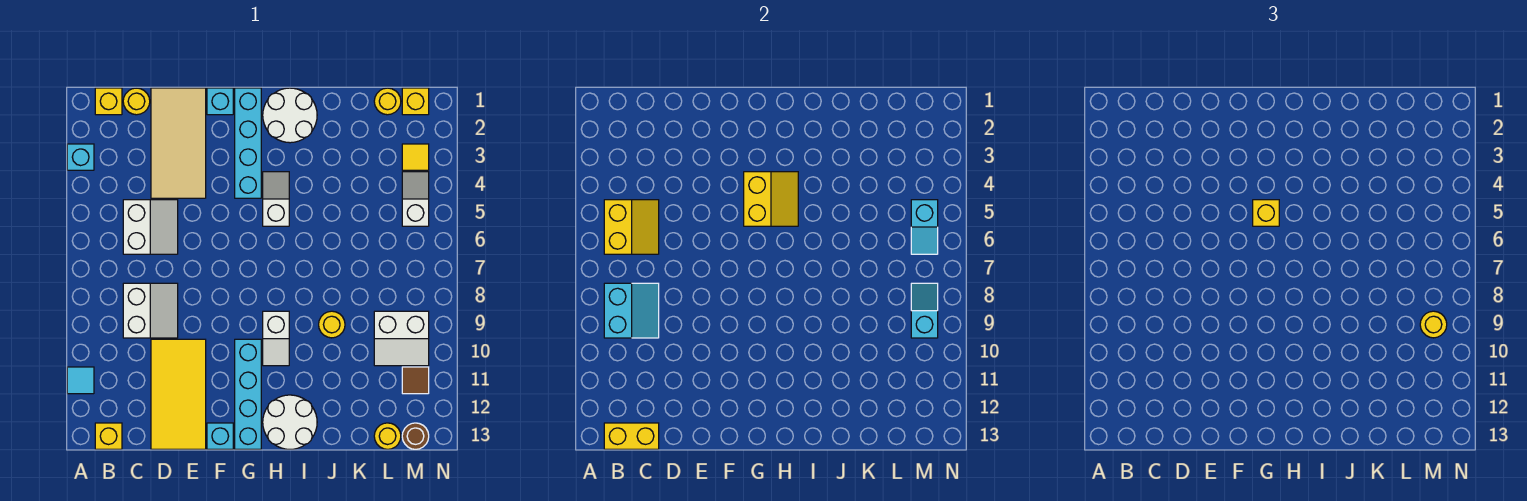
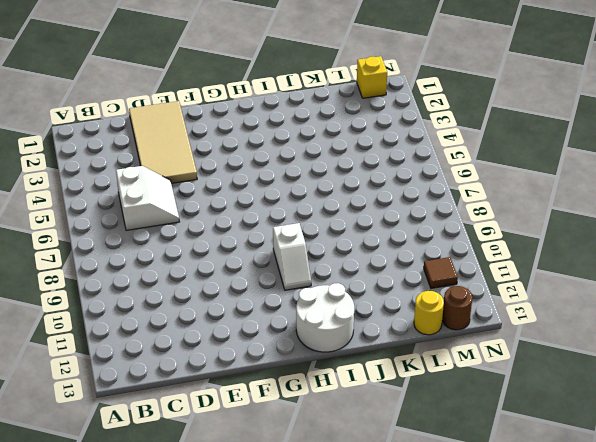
none -> cyan brick A3 level 1
none -> cyan tile A11 level 1
none -> yellow brick B1 level 1
none -> yellow brick B13 level 1

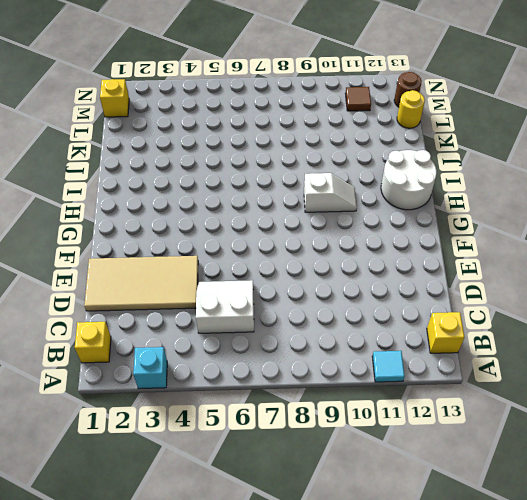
none -> yellow round brick C1 level 1
none -> white slope C8:D9 level 1 top C
none -> yellow tile D10:E13 level 1
none -> cyan brick F1 level 1

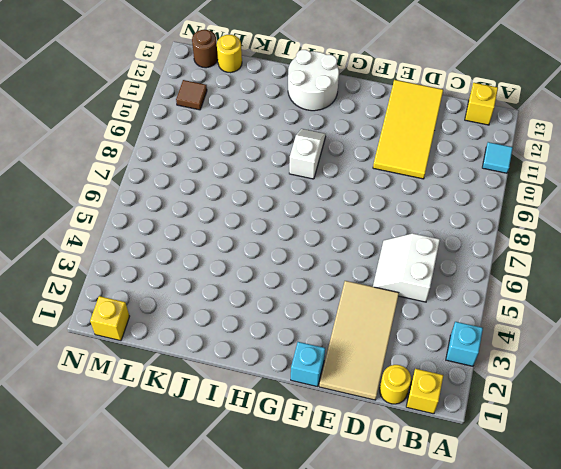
none -> white slope C8:D9 level 1 top C
none -> cyan brick F13 level 1
none -> cyan brick G1:G4 level 1
none -> cyan brick G10:G13 level 1

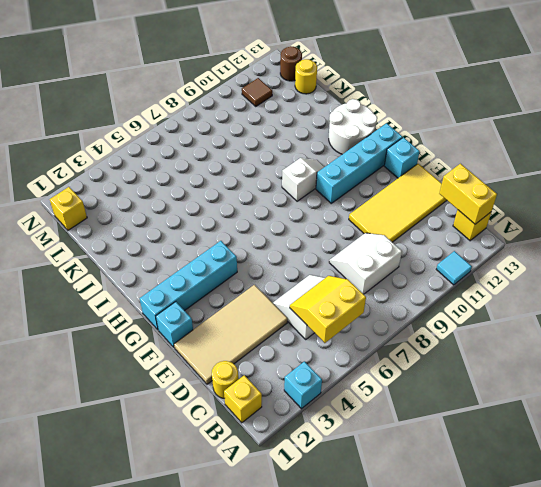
none -> white round brick H1:I2 level 1
none -> white slope H4:H5 level 1 top 5
none -> yellow round brick J9 level 1
none -> yellow round brick L1 level 1

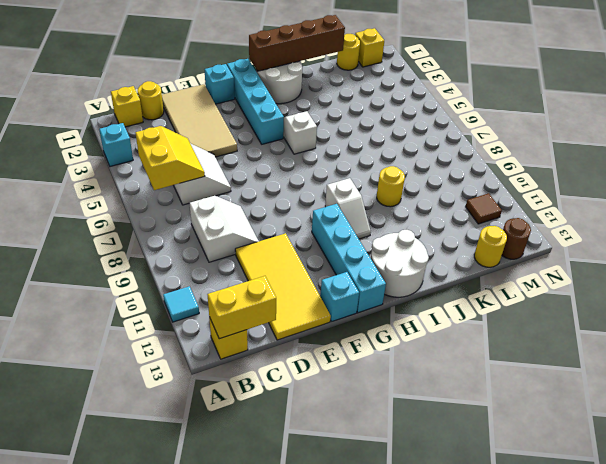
brown brick H1:K1 level 2 -> none
none -> white slope L9:M10 level 1 top 9
none -> yellow tile M3 level 1
none -> white slope M4:M5 level 1 top 5
none -> cyan slope B8:C9 level 2 top B

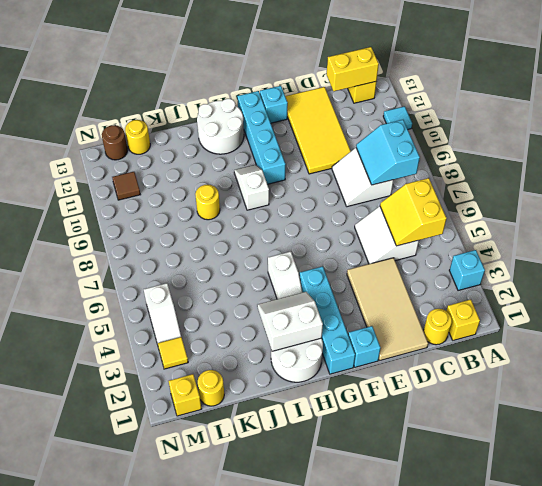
white slope H2:I3 level 2 top 2 -> white slope L9:M10 level 1 top 9
none -> yellow slope G4:H5 level 2 top G
none -> cyan slope M5:M6 level 2 top 5
none -> cyan slope M8:M9 level 2 top 9
none -> yellow brick G5 level 3

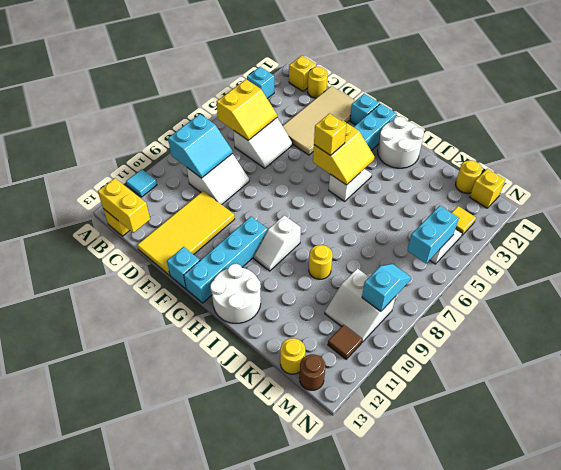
cyan brick M5:M6 level 2 -> cyan slope M5:M6 level 2 top 5
none -> yellow round brick M9 level 3

